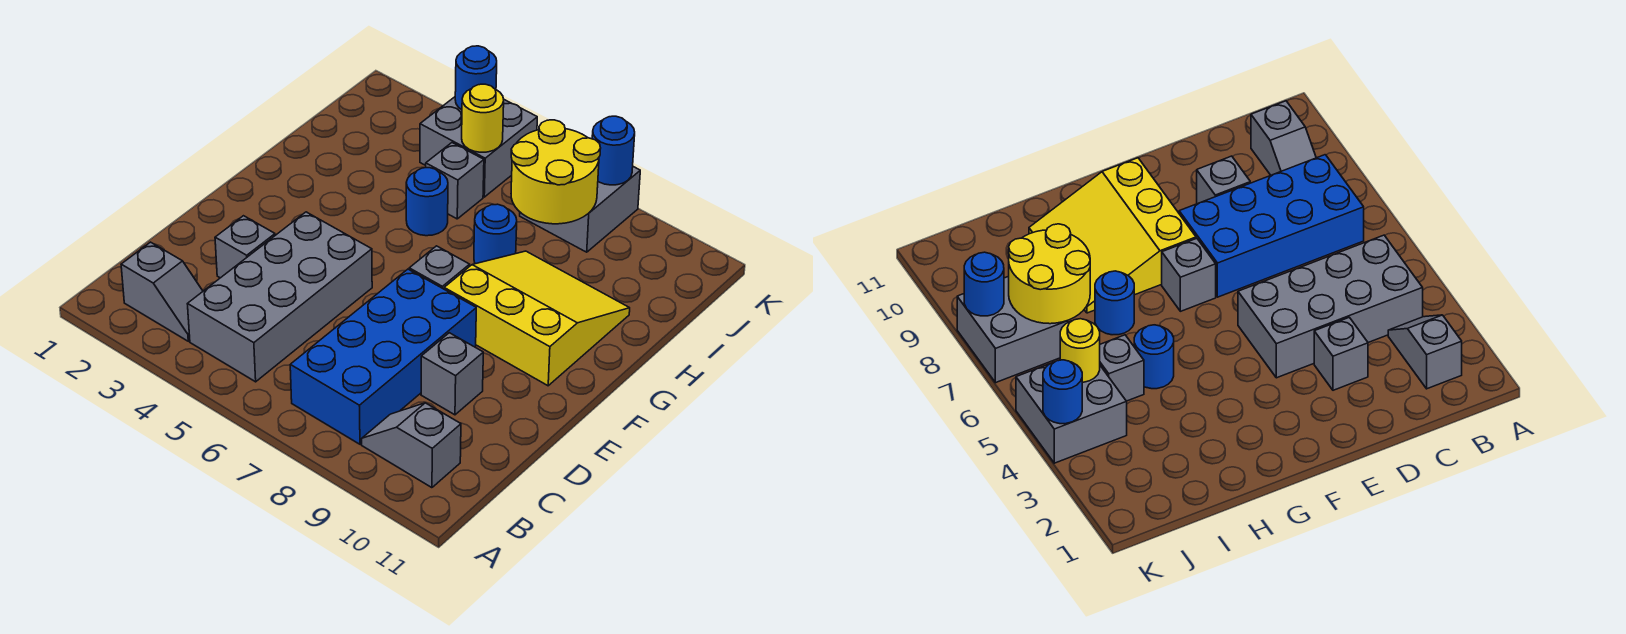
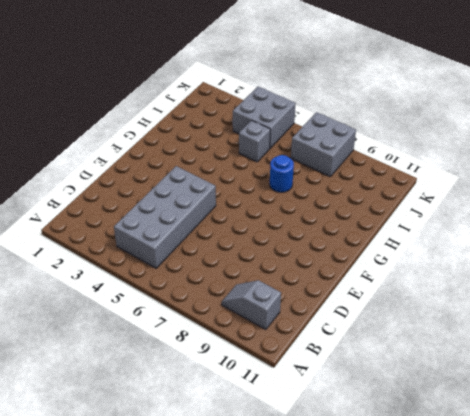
none -> grey slope B2:B3 level 1 top 2
none -> blue brick B7:E8 level 1
none -> grey brick D3 level 1

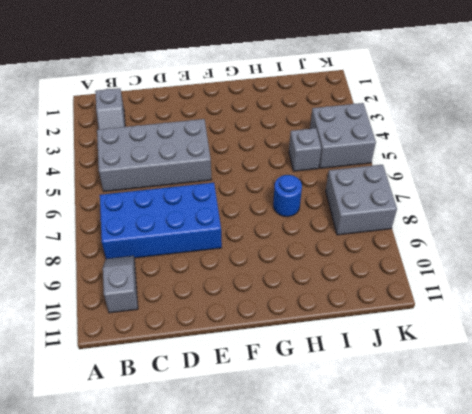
none -> grey brick D3 level 1
none -> grey brick D9 level 1
none -> grey brick F7 level 1

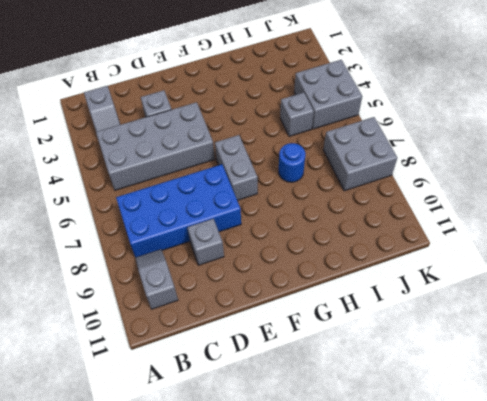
grey brick F6:F7 level 1 -> grey brick F7 level 1
none -> yellow slope F8:H10 level 1 top F
none -> blue round brick H5 level 1
none -> yellow round brick I7:J8 level 2

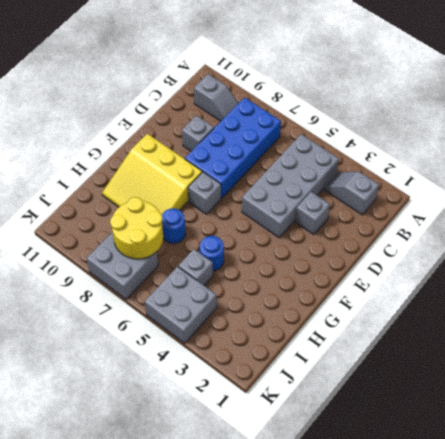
none -> yellow round brick J5 level 2
none -> blue round brick K4 level 2
none -> blue round brick K8 level 2

